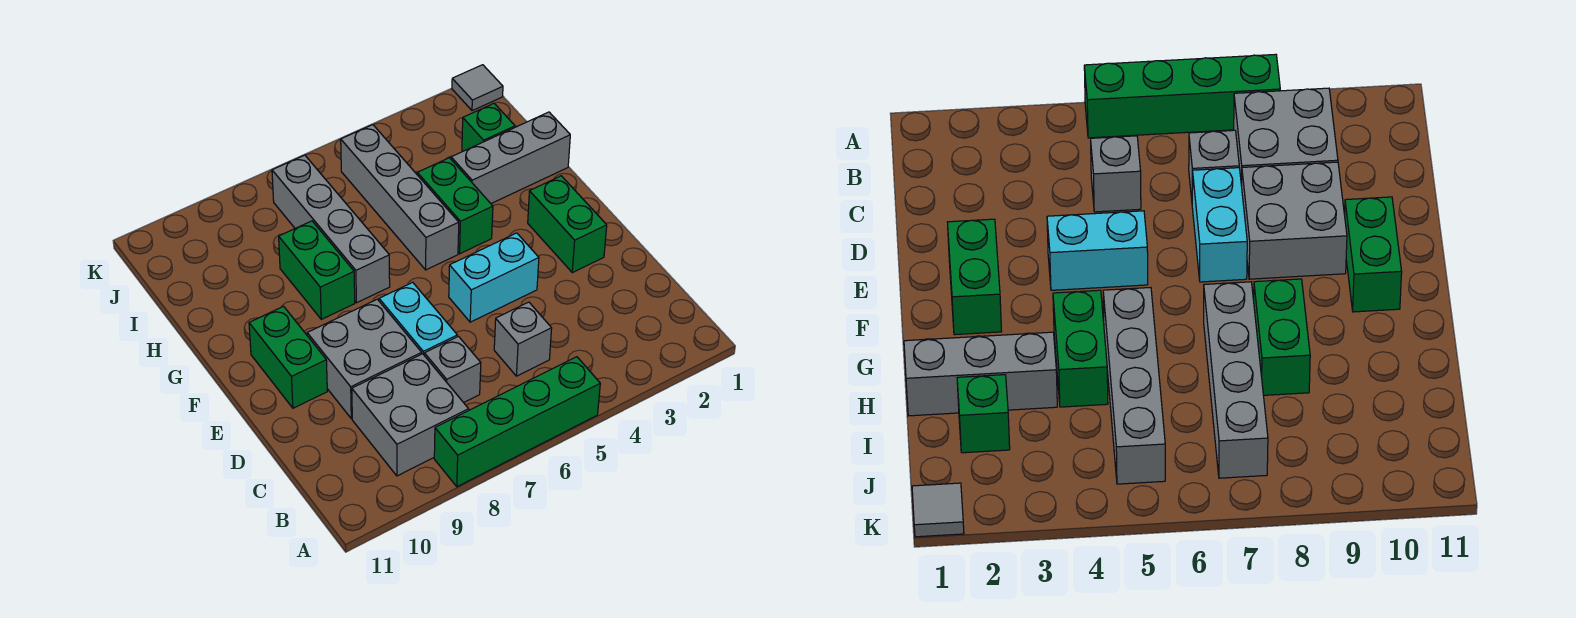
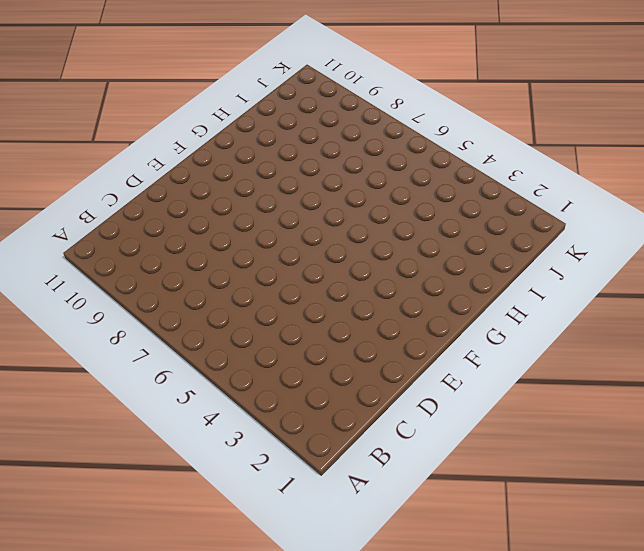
none -> green brick A5:A8 level 1
none -> grey brick B8:C9 level 1
none -> grey brick C5 level 1

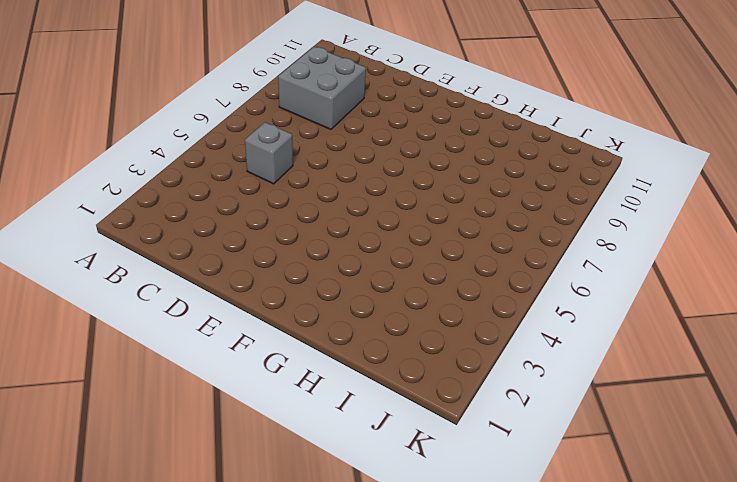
none -> green brick A5:A8 level 1
none -> grey brick C7 level 1
none -> cyan brick D7:E7 level 1

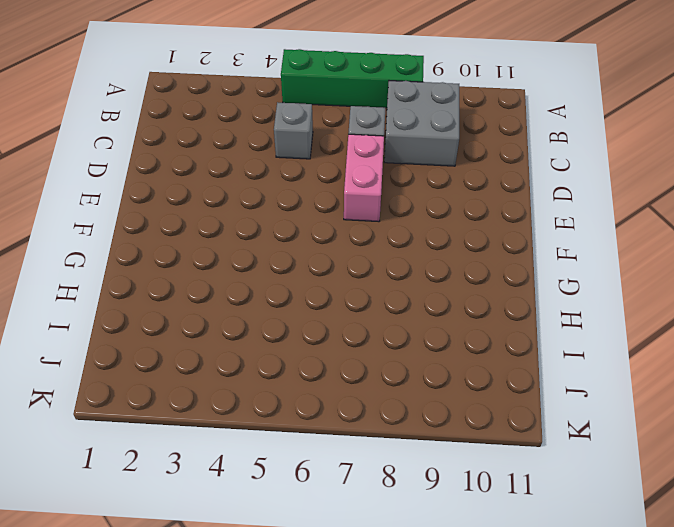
pink brick D7:E7 level 1 -> cyan brick D7:E7 level 1
none -> grey brick D8:E9 level 1
none -> green brick E2:F2 level 1
none -> cyan brick E4:E5 level 1

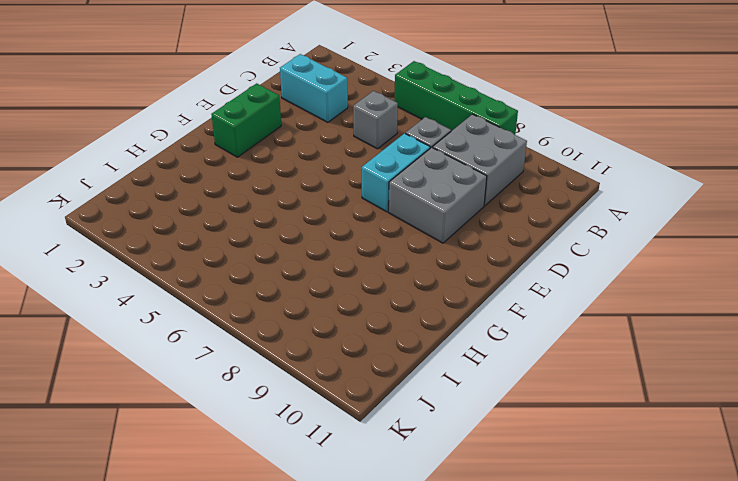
cyan brick C2:C3 level 1 -> cyan brick E4:E5 level 1
none -> green brick E10:F10 level 1
none -> green brick G4:H4 level 1
none -> grey brick G5:J5 level 1

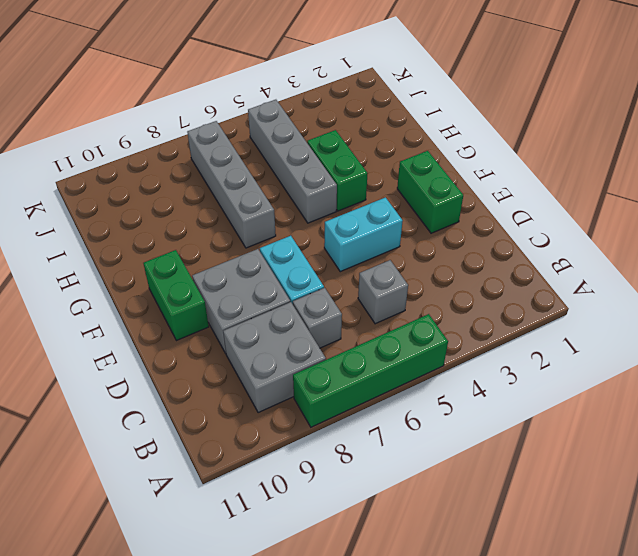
none -> green brick G8:H8 level 1
none -> grey brick H1:H3 level 1
none -> green brick I2 level 1

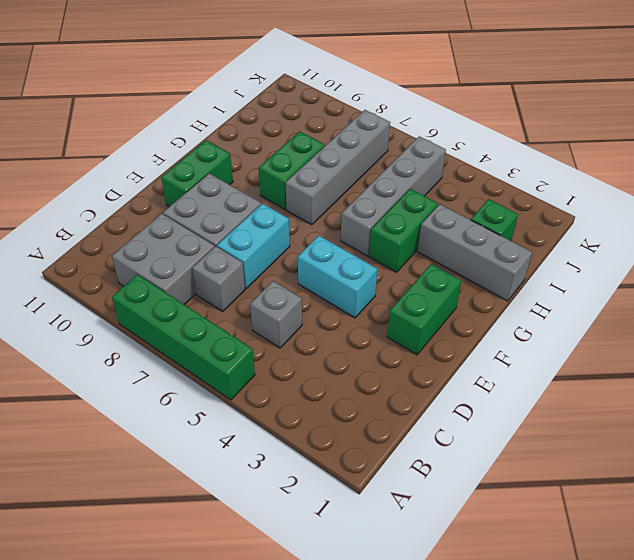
none -> grey tile K1 level 1

